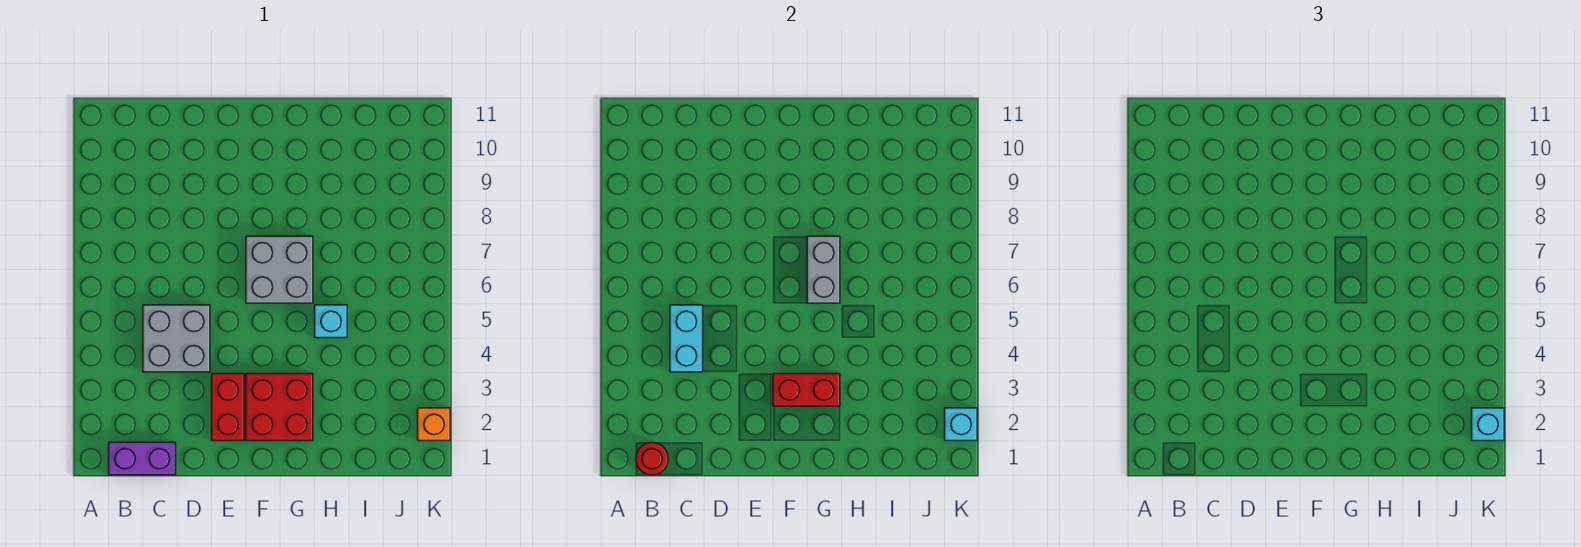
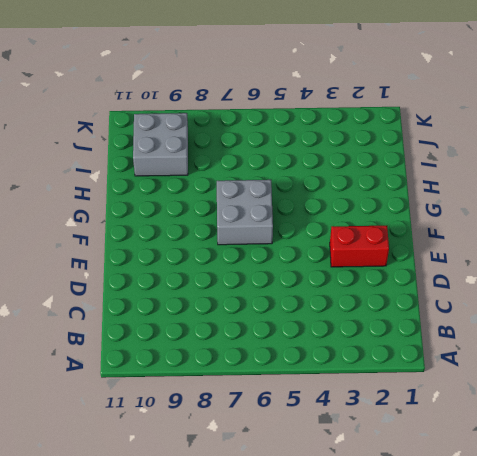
grey brick I9:J10 level 1 -> grey brick C4:D5 level 1
none -> purple brick B1:C1 level 1
none -> red brick F2:G3 level 1
none -> cyan brick H5 level 1

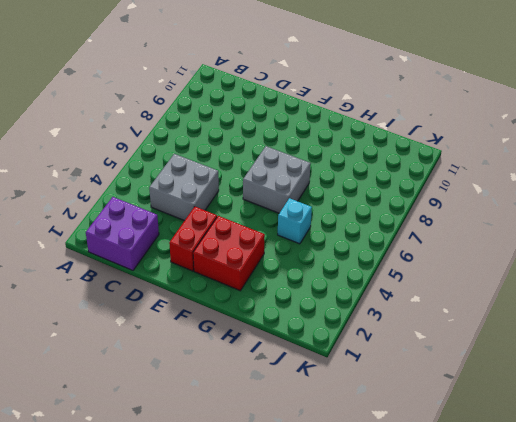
purple brick B1:C2 level 1 -> purple brick B1:C1 level 1
none -> orange brick K2 level 1
none -> red round brick B1 level 2
none -> cyan brick C4:C5 level 2

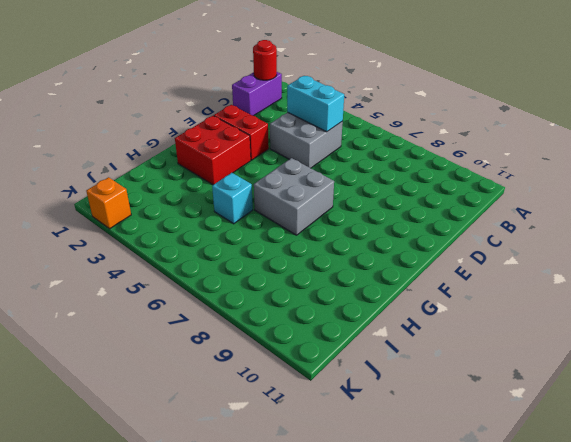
none -> red brick F3:G3 level 2
none -> grey brick G6:G7 level 2
none -> cyan brick K2 level 2

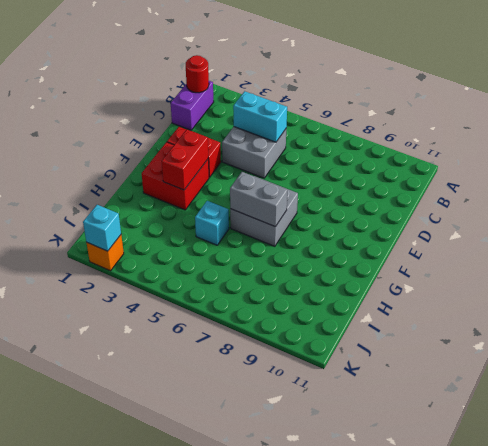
none -> cyan brick K2 level 3

